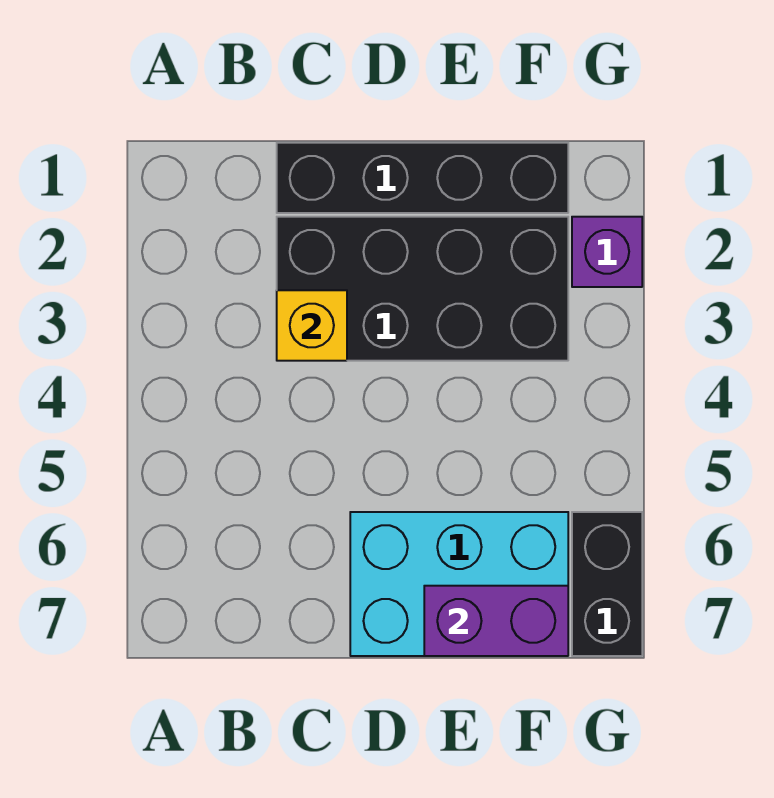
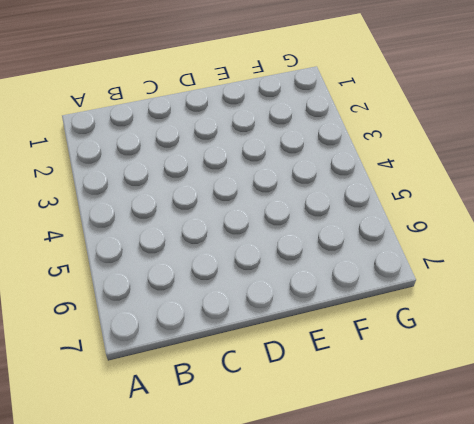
none -> black brick C1:F1 level 1
none -> black brick C2:F3 level 1

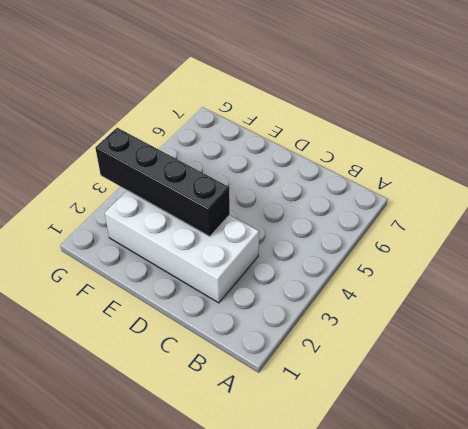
white brick C2:F3 level 1 -> black brick C2:F3 level 1
black brick D3:G3 level 2 -> black brick C1:F1 level 1
none -> cyan brick D6:F7 level 1
none -> purple brick G2 level 1

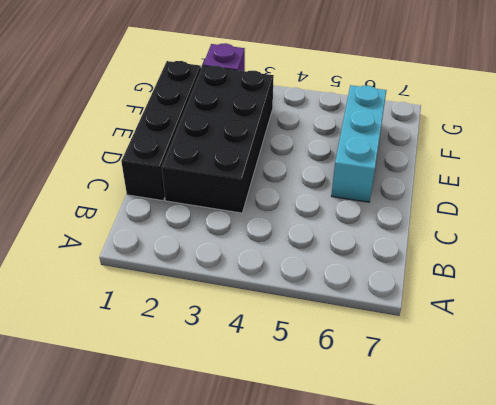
cyan brick D6:F6 level 1 -> cyan brick D6:F7 level 1
none -> black brick G6:G7 level 1
none -> yellow brick C3 level 2

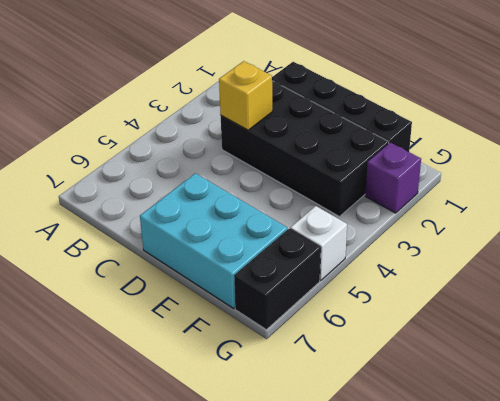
white brick G5 level 1 -> none
none -> purple brick E7:F7 level 2

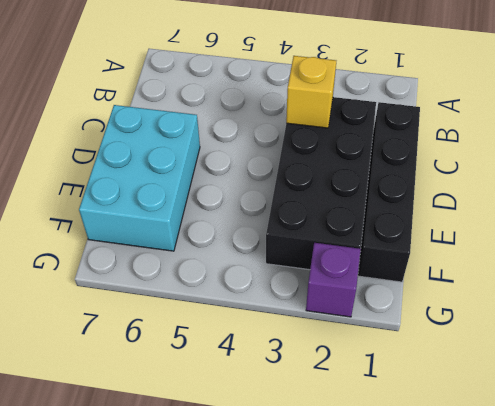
none -> black brick G6:G7 level 1
none -> purple brick E7:F7 level 2

